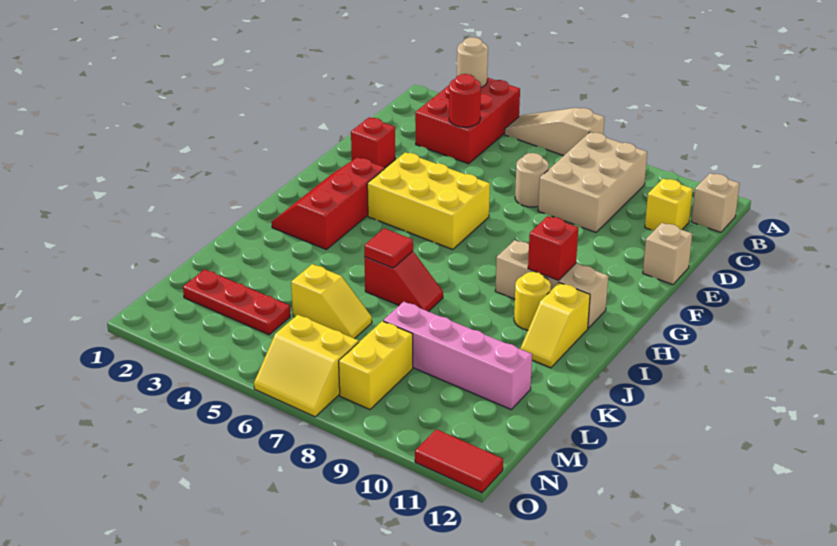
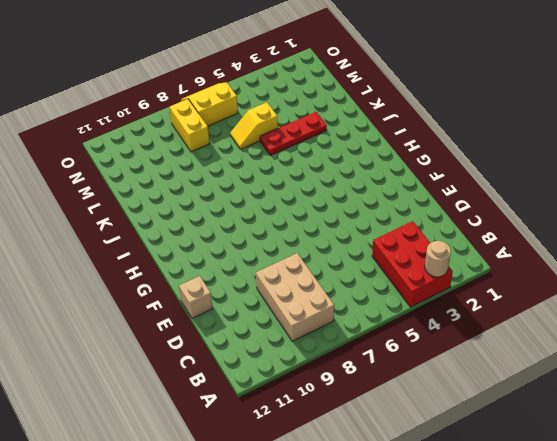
red plate K3:K5 level 1 -> red plate M2:M4 level 1
none -> tan slope A5:A7 level 1 top 7
none -> tan brick B12 level 1
none -> yellow brick C11 level 1

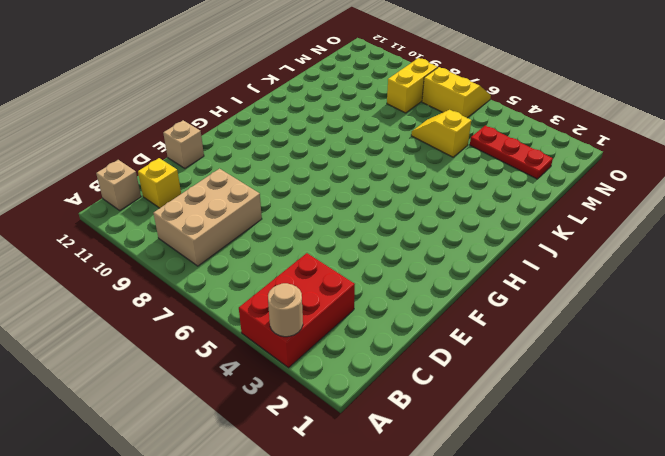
none -> tan slope A5:A7 level 1 top 7
none -> tan round brick D7 level 1
none -> red brick E2 level 1

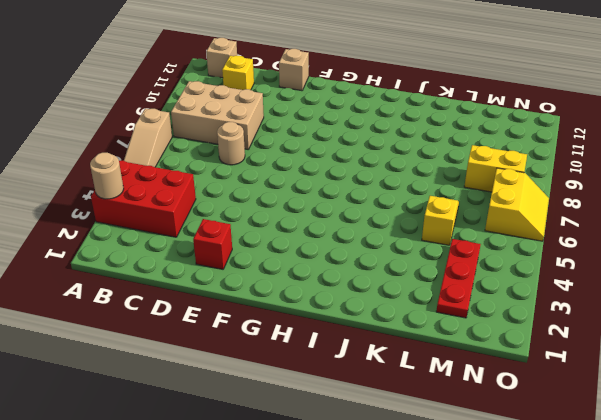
none -> yellow brick F4:G6 level 1
none -> red slope G2:I3 level 1 top 3
none -> tan brick H9:H11 level 1

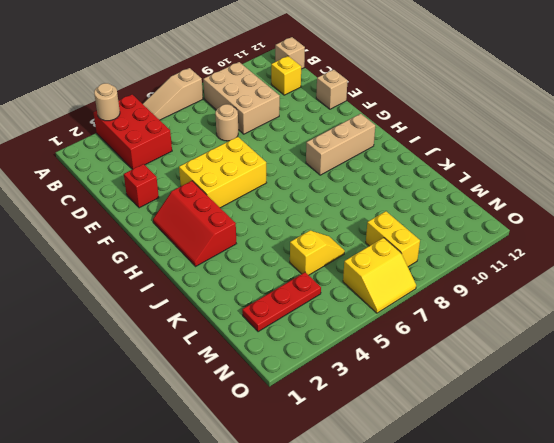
none -> yellow round brick I10 level 1
none -> yellow slope I11:J11 level 1 top I
none -> red slope J6:J7 level 1 top 6

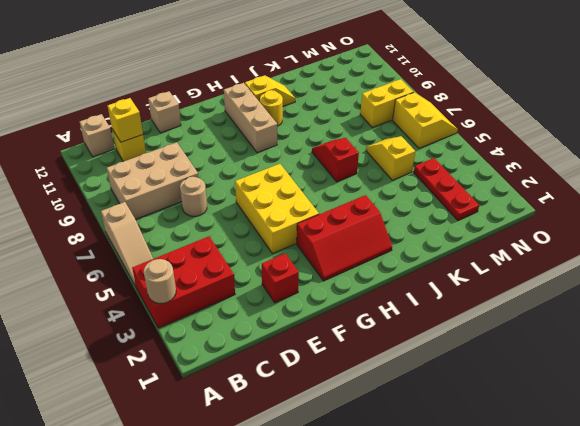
yellow brick C11 level 2 -> none
none -> pink brick L8:L11 level 1
none -> red tile O11:O12 level 1
none -> red round brick C4 level 2

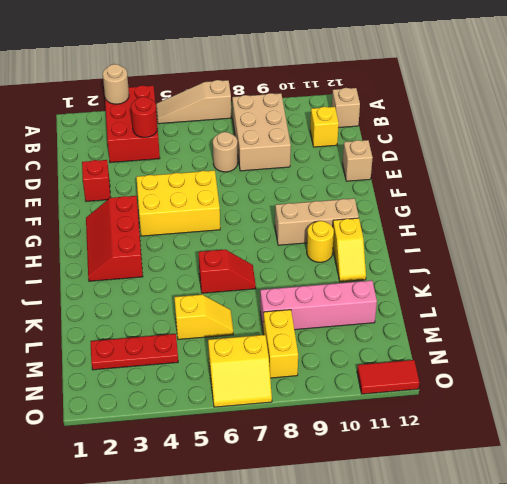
none -> red brick H10 level 2
none -> red tile J6 level 2

